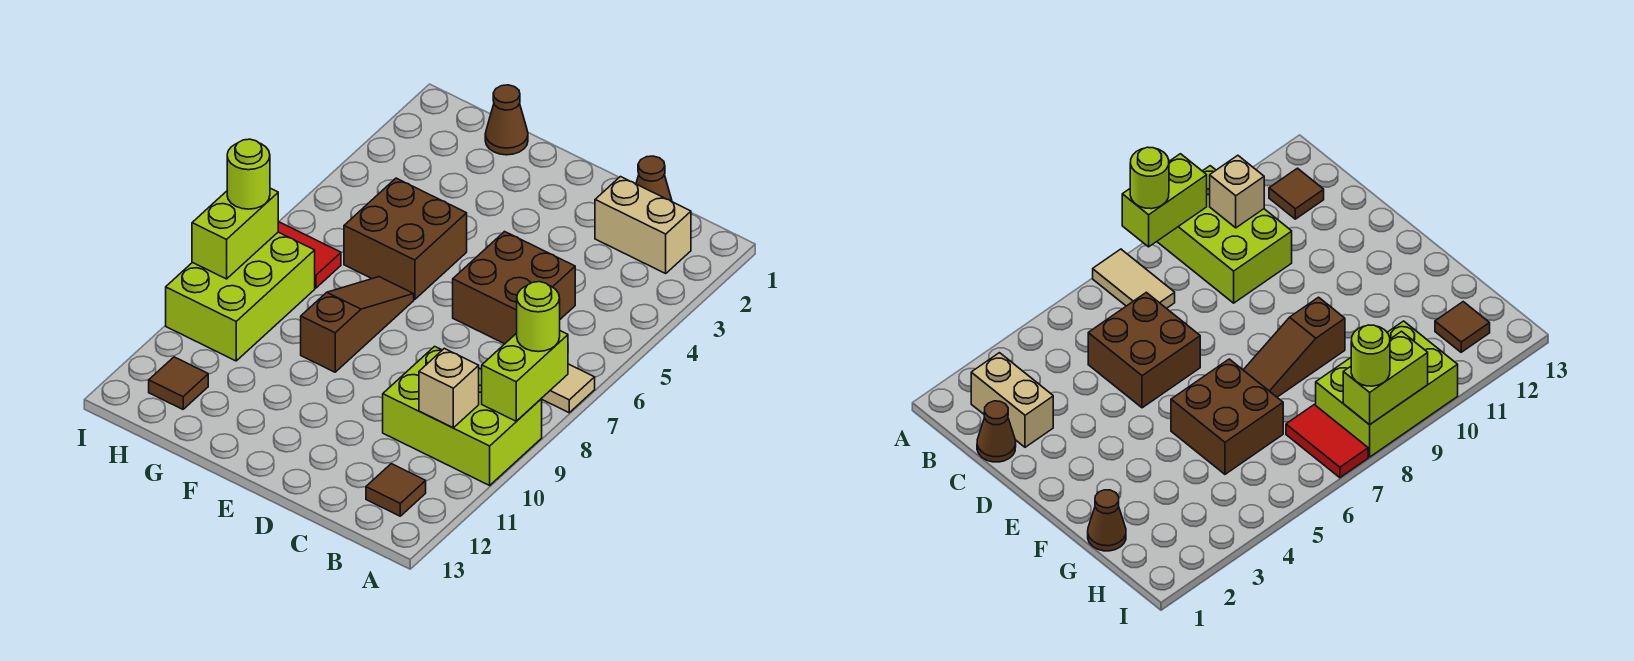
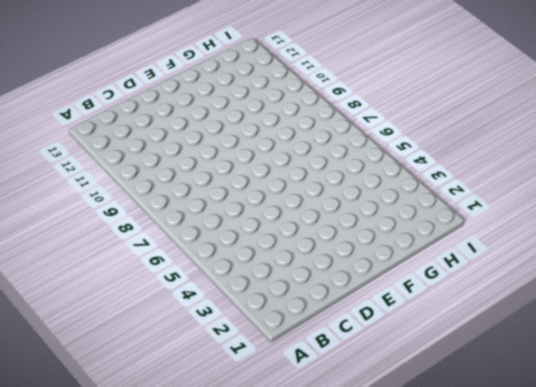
none -> tan tile A7:B7 level 1
none -> lime brick A9:C10 level 1
none -> tan brick B2:C2 level 1

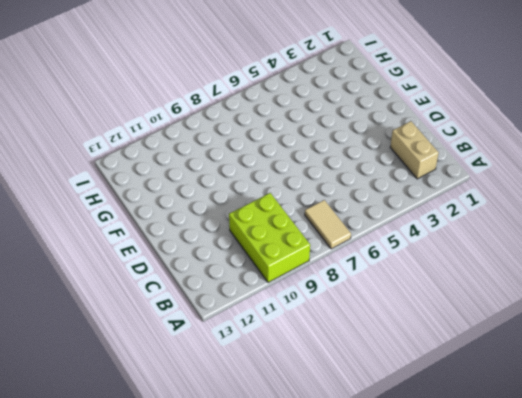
none -> brown tile B12 level 1
none -> brown cone C1 level 1
none -> brown brick C5:D6 level 1

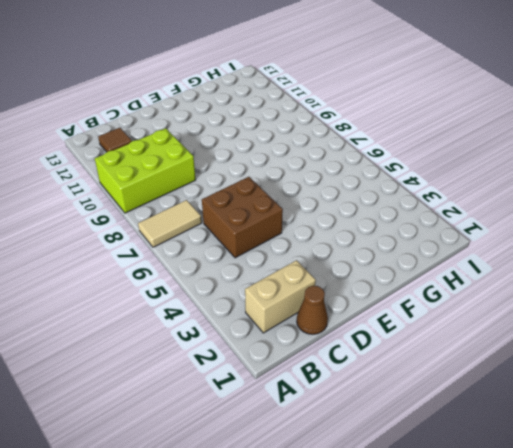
none -> brown brick F5:G6 level 1
none -> brown slope F7:F9 level 1 top 9
none -> brown cone G1 level 1

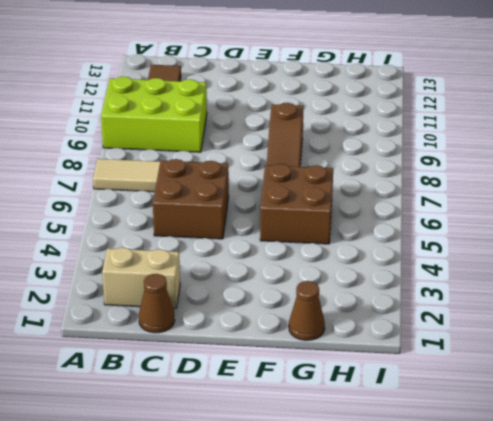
none -> red tile H7:I7 level 1
none -> lime brick H8:I10 level 1
none -> brown tile H12 level 1

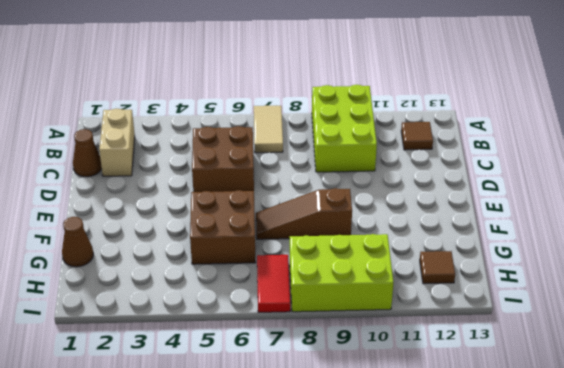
none -> lime brick A8:A9 level 2
none -> tan brick B10 level 2
none -> lime brick I8:I9 level 2

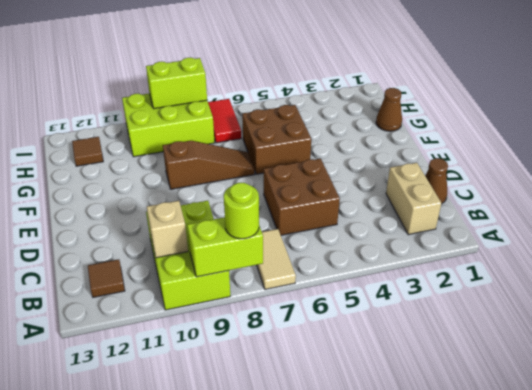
none -> lime round brick I8 level 3

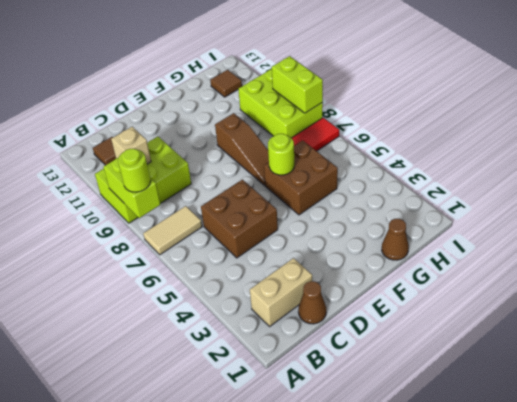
lime round brick F6 level 2 -> lime round brick I8 level 3

